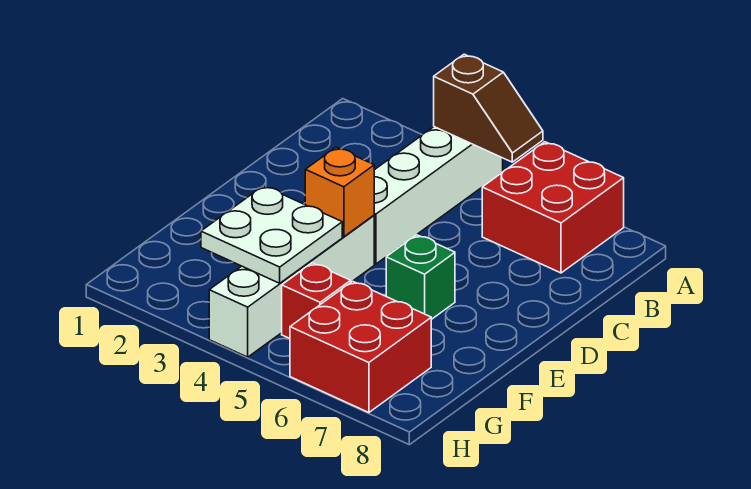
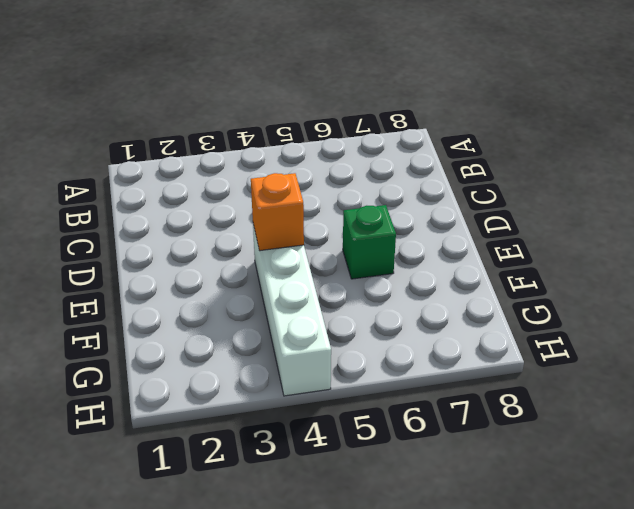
none -> white brick A4:D4 level 1
none -> red brick A6:B7 level 1

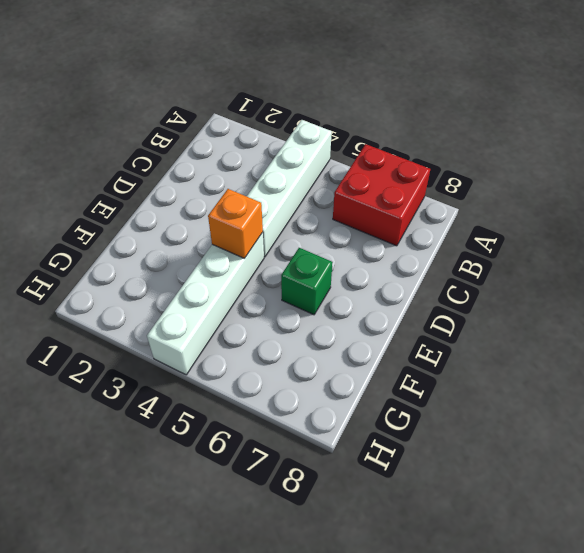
none -> red brick G5 level 1
none -> red brick G6:H7 level 1

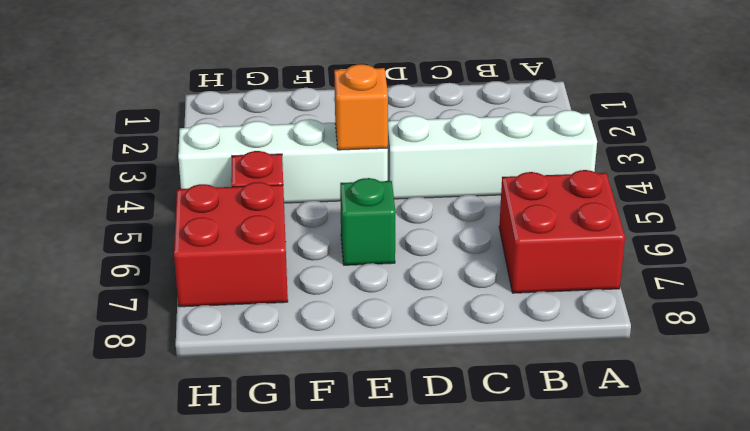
none -> brown slope A4:A5 level 2 top 4
none -> white plate F3:G4 level 2

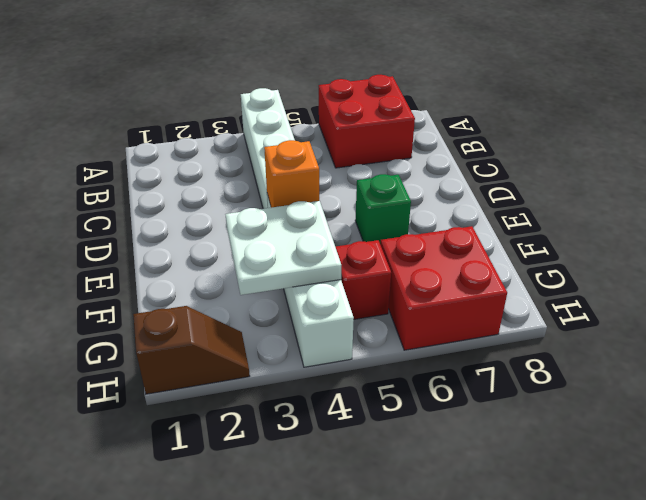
brown slope H1:H2 level 1 top 1 -> brown slope A4:A5 level 2 top 4

